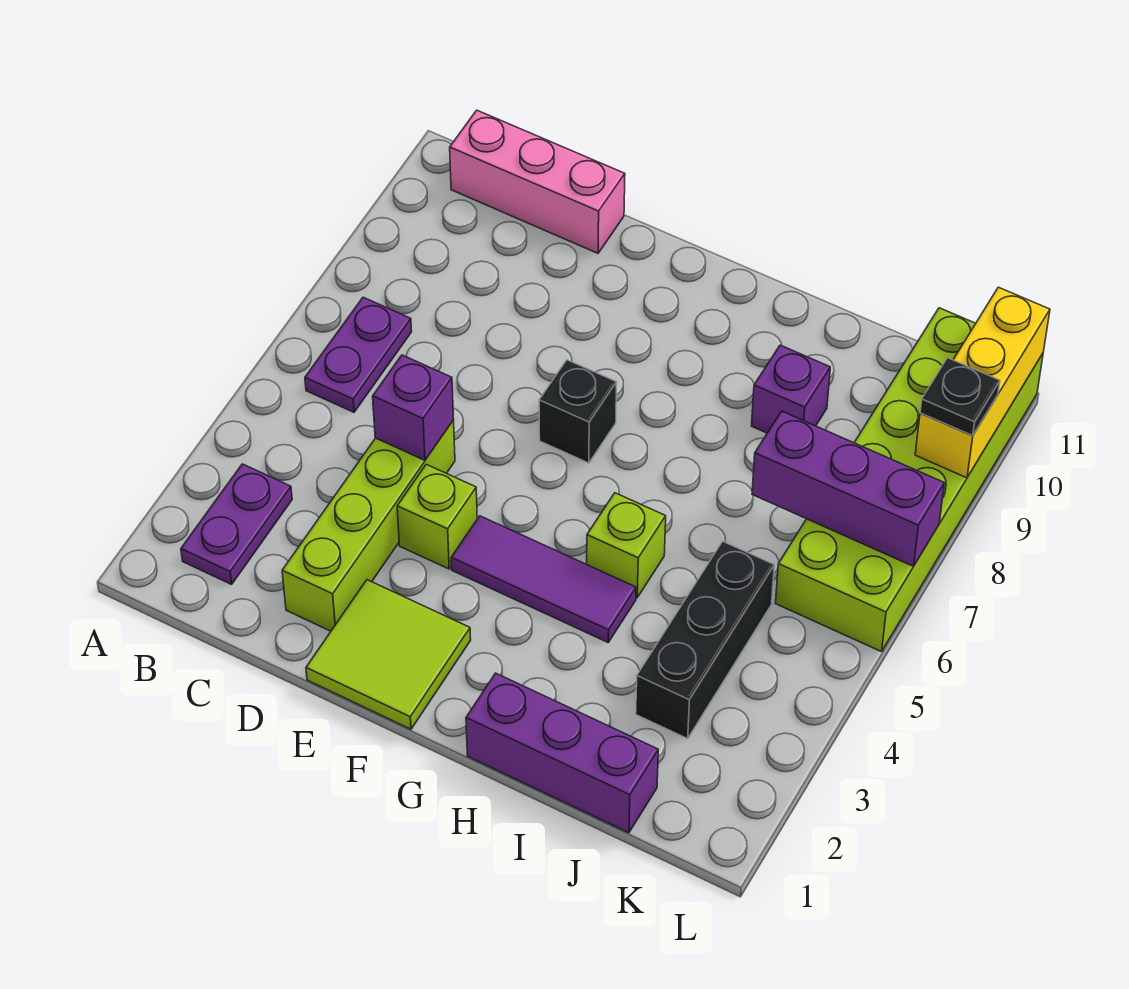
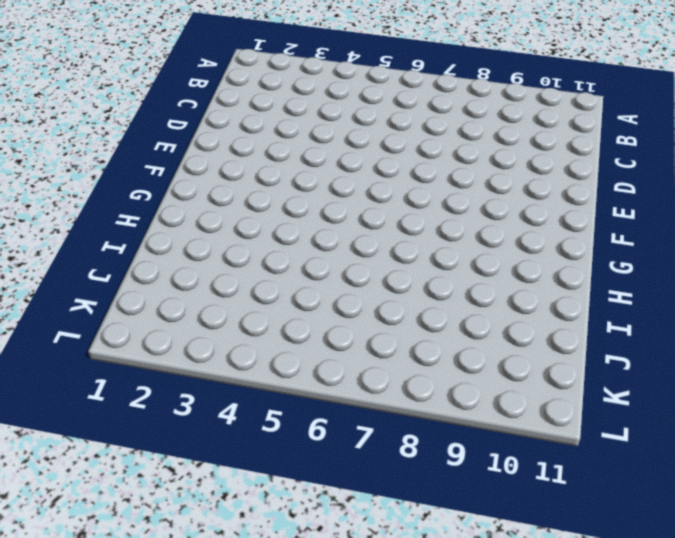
none -> purple plate B2:B3 level 1
none -> purple plate B6:B7 level 1
none -> pink brick B11:D11 level 1

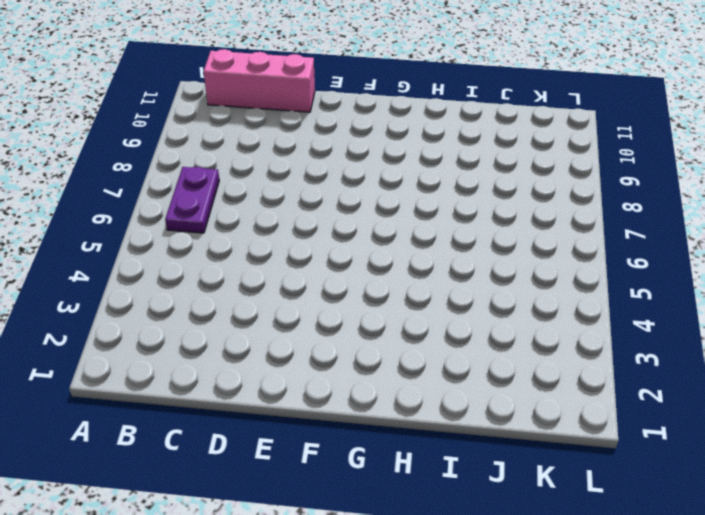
none -> purple plate B2:B3 level 1
none -> lime brick D2:D5 level 1
none -> lime tile E1:F2 level 1

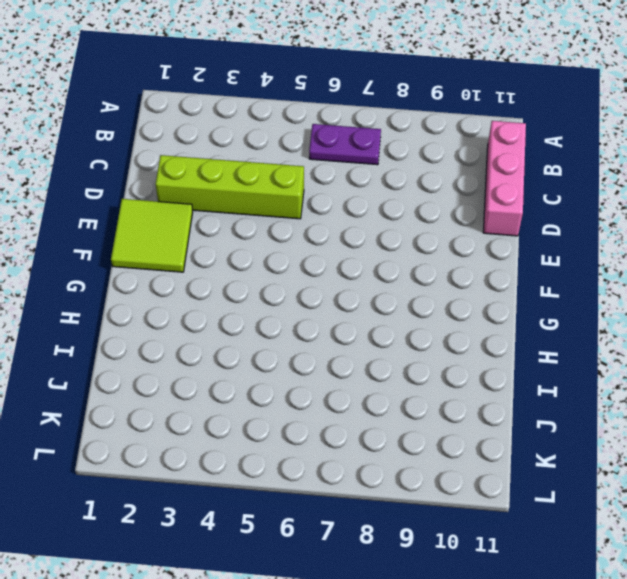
none -> purple plate B2:B3 level 1
none -> lime brick E4 level 1
none -> purple tile F4:H4 level 1

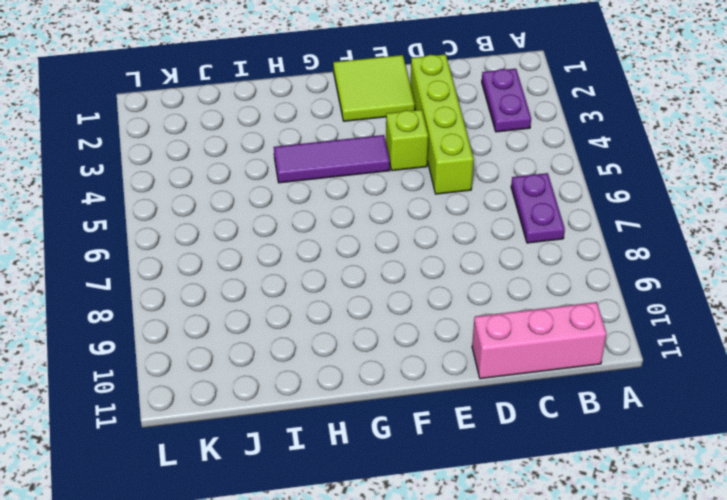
none -> black brick F7 level 1
none -> purple brick H1:J1 level 1
none -> lime brick H5 level 1

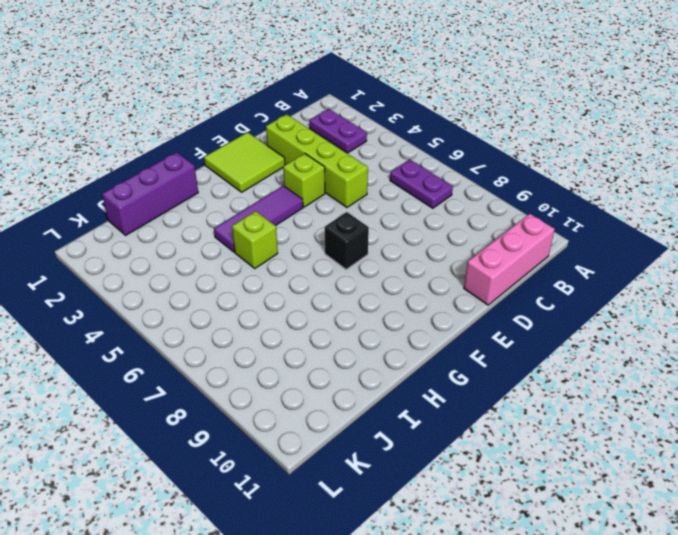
none -> purple brick I9 level 1
none -> black brick J3:J5 level 1
none -> lime brick K6:L11 level 1

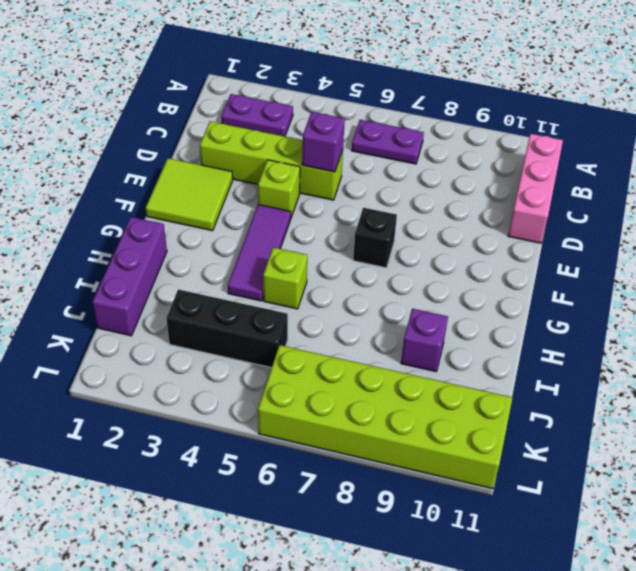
none -> purple brick J7:L7 level 2
none -> yellow brick L9:L11 level 2
none -> black plate L9 level 3

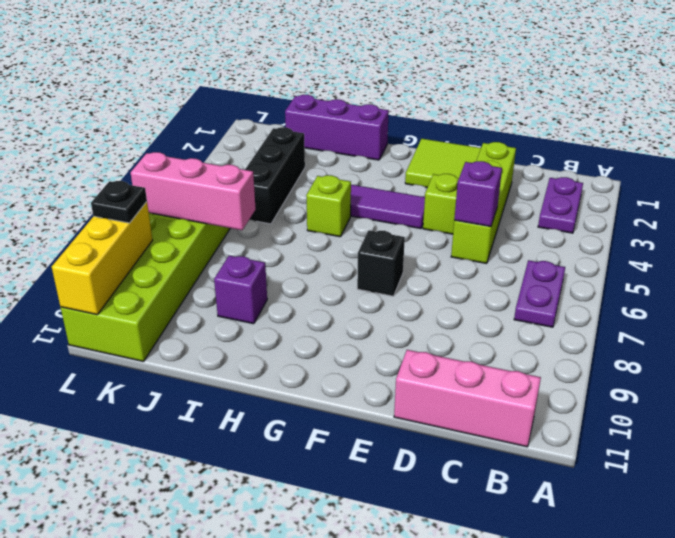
pink brick J7:L7 level 2 -> purple brick J7:L7 level 2

